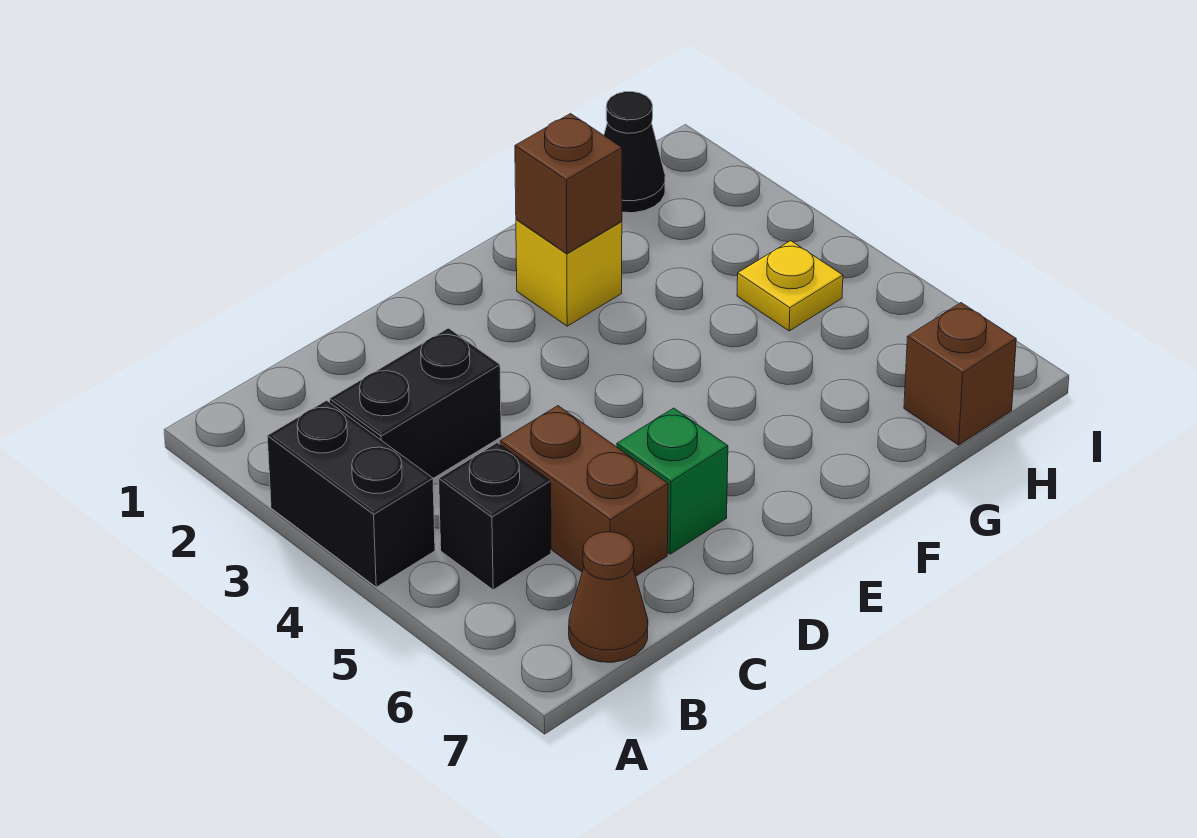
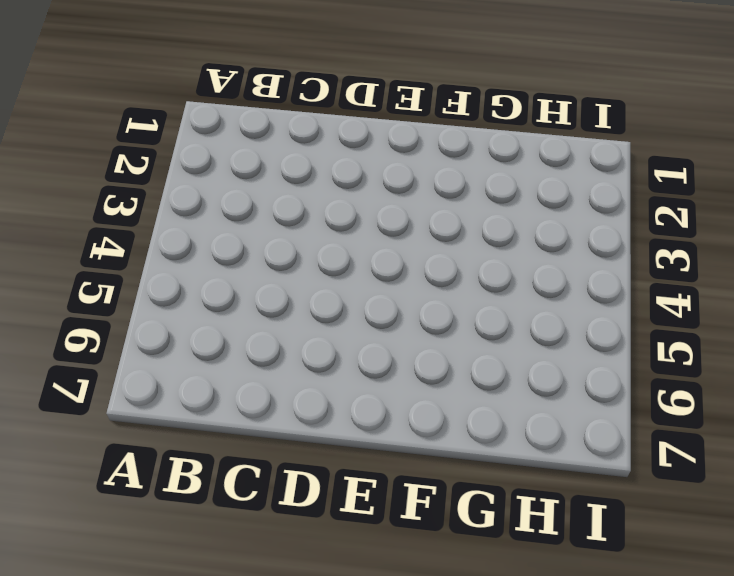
none -> black brick A3:A4 level 1
none -> black brick B3:C3 level 1

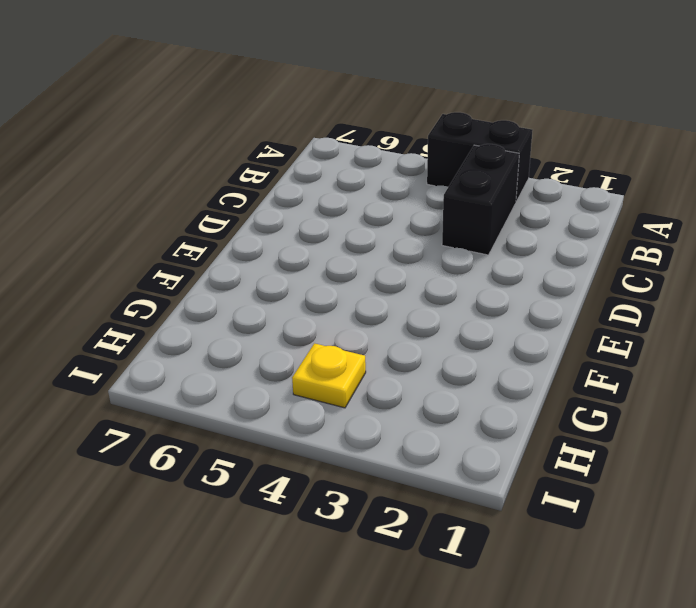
none -> black brick B5 level 1
none -> brown cone B7 level 1

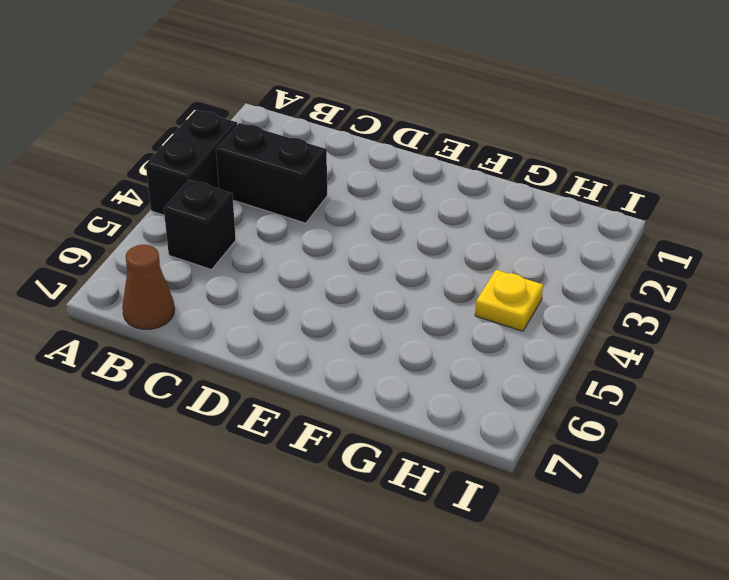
none -> brown brick C5:C6 level 1
none -> green brick D6 level 1

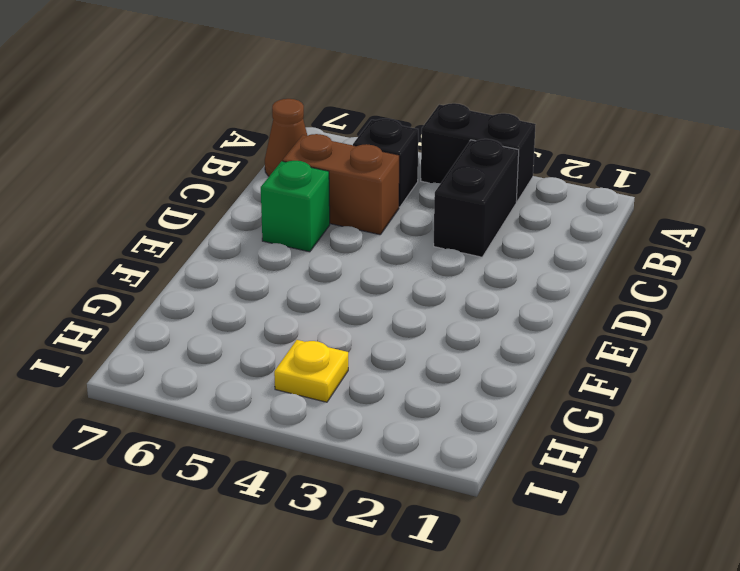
none -> yellow brick F2 level 1
none -> black cone H1 level 1

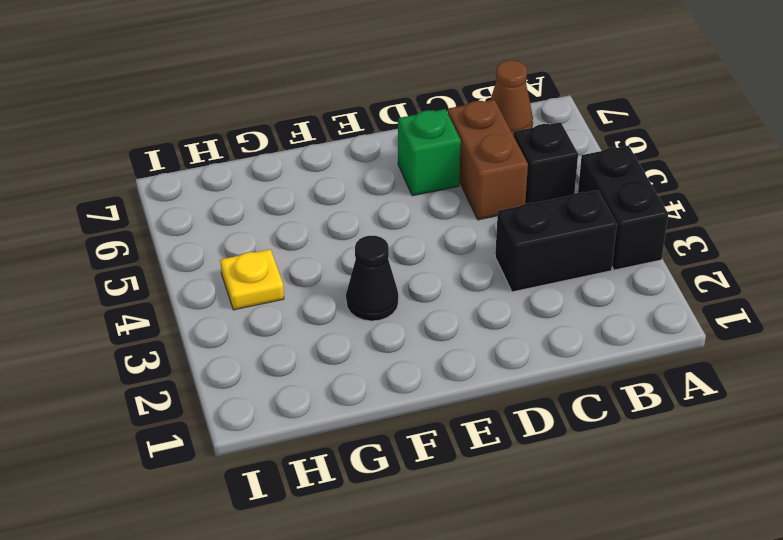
black cone F3 level 1 -> black cone H1 level 1
none -> yellow brick F2 level 1
none -> brown brick H7 level 1

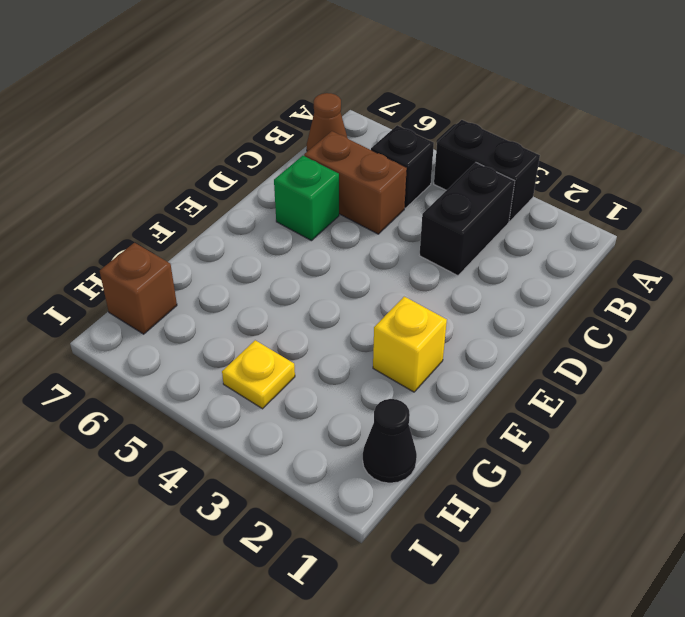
none -> brown brick F2 level 2

